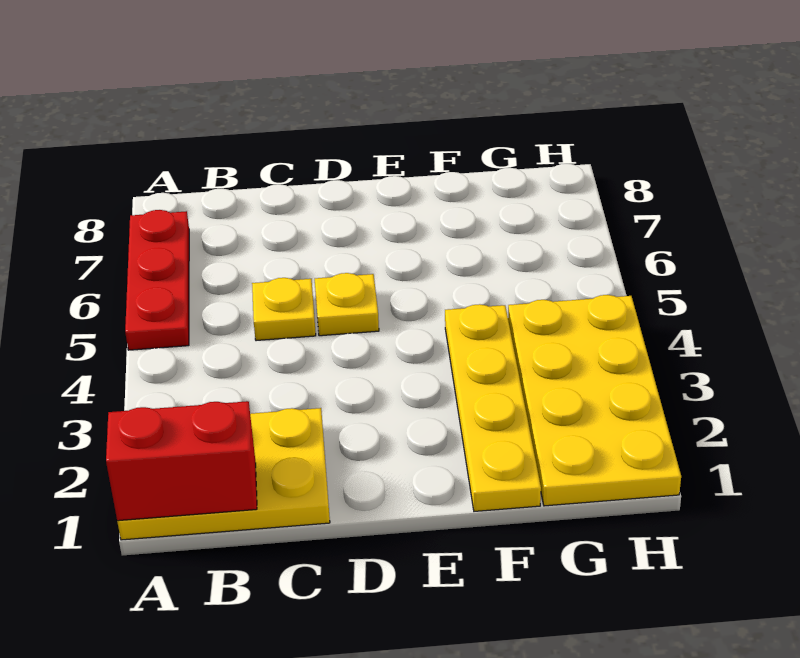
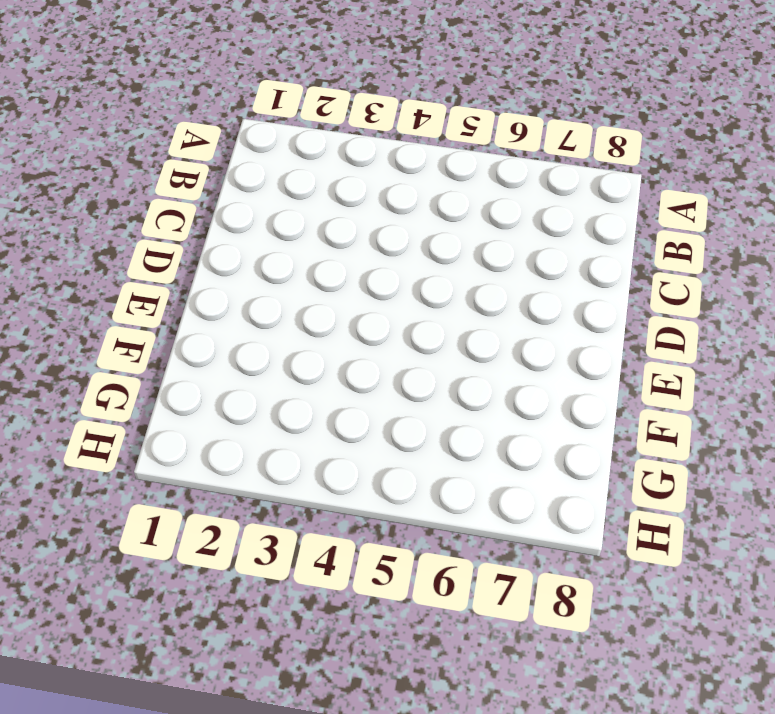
none -> yellow plate A1:C2 level 1
none -> red plate A5:A7 level 1

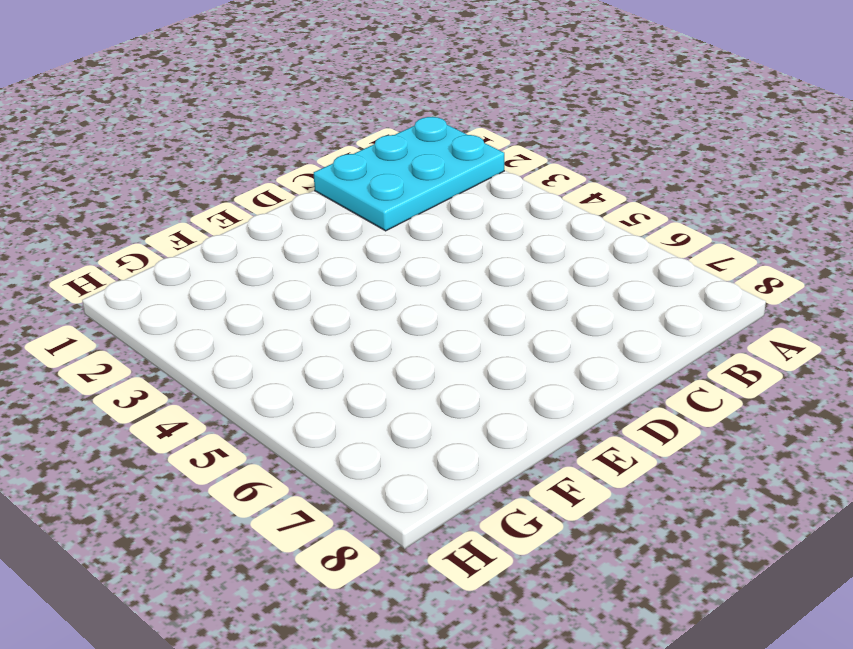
cyan plate A1:C2 level 1 -> yellow plate A1:C2 level 1
none -> red plate A5:A7 level 1
none -> yellow plate C5 level 1

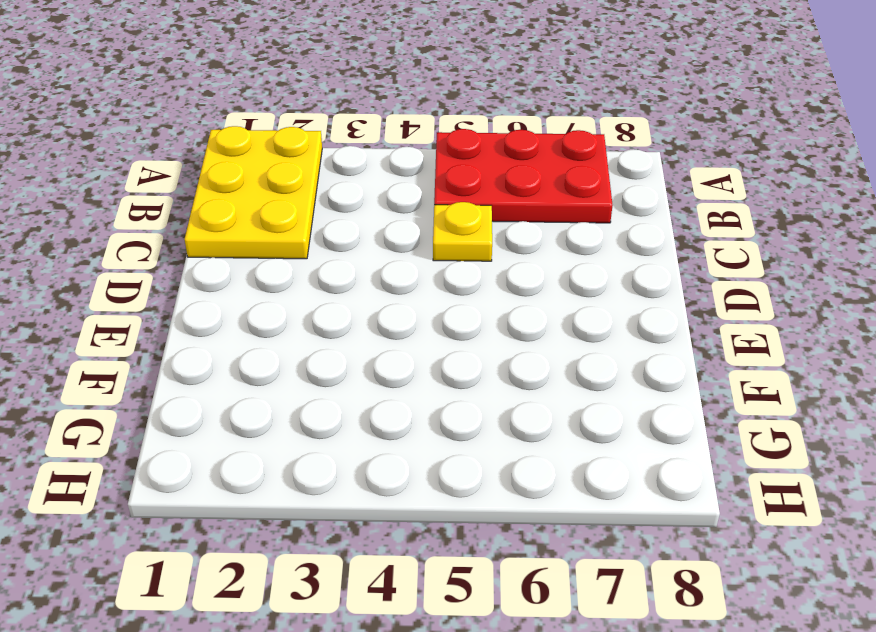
red plate A5:B7 level 1 -> red plate A5:A7 level 1
none -> yellow plate D5 level 1
none -> yellow plate F1:F4 level 1

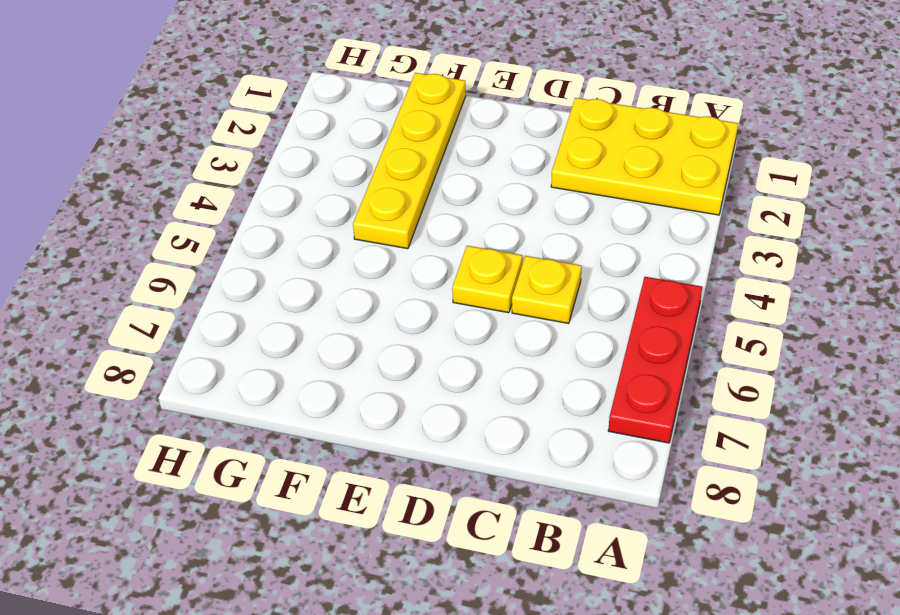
none -> yellow plate G1:H4 level 1
none -> red brick A1:B1 level 2

